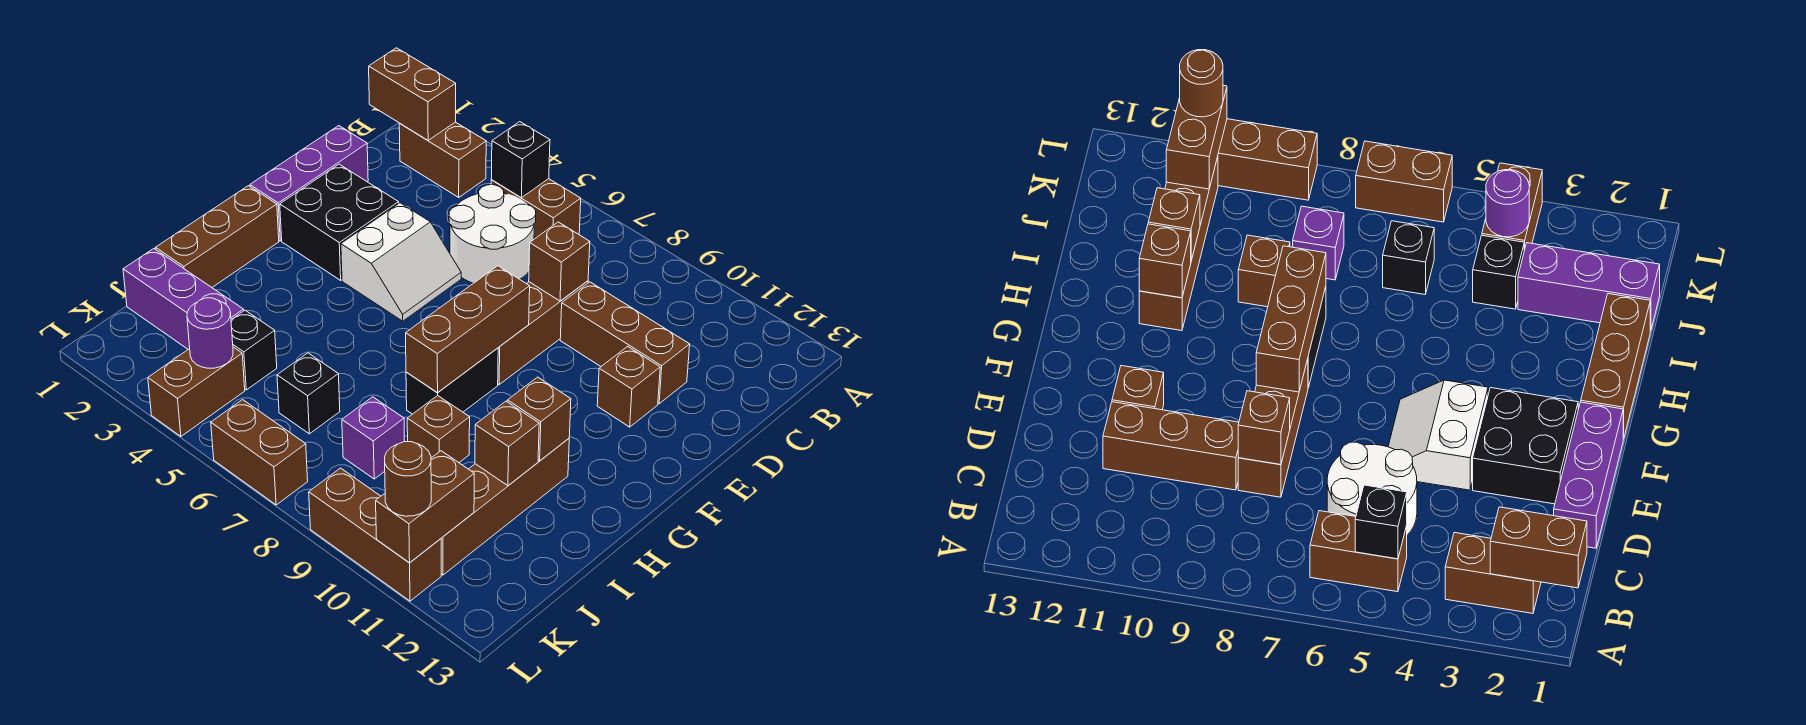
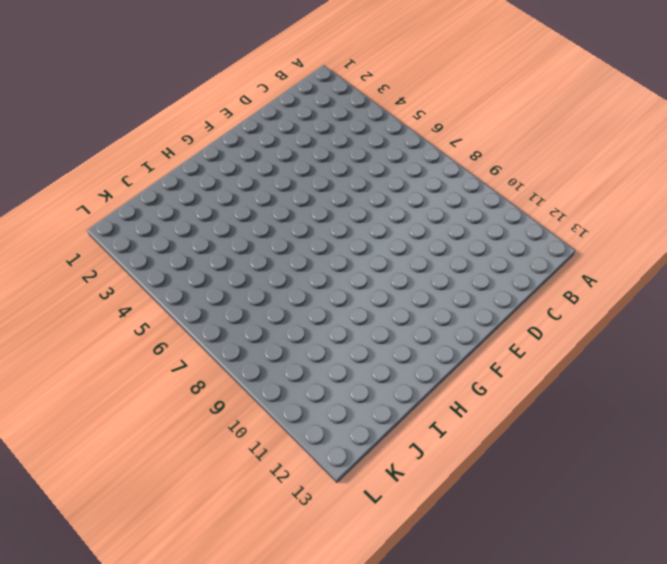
none -> brown brick B2:B3 level 1
none -> brown brick B5:B6 level 1
none -> white round brick C5:D6 level 1

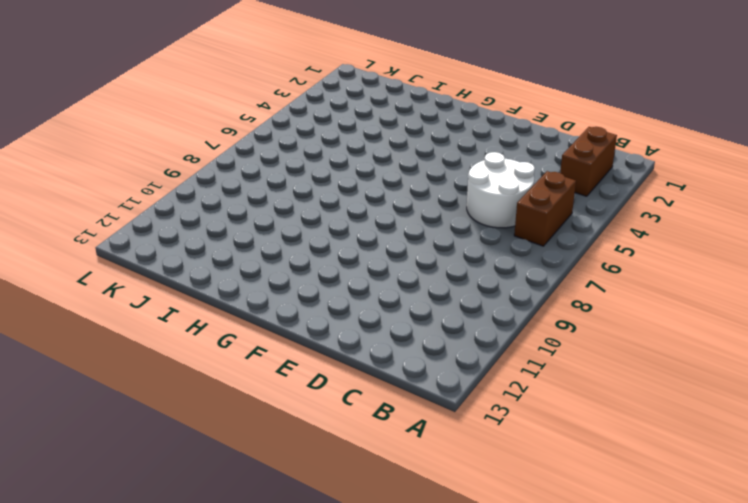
none -> purple brick D1:F1 level 1
none -> brown brick D8:F8 level 1
none -> brown brick D9:D11 level 1

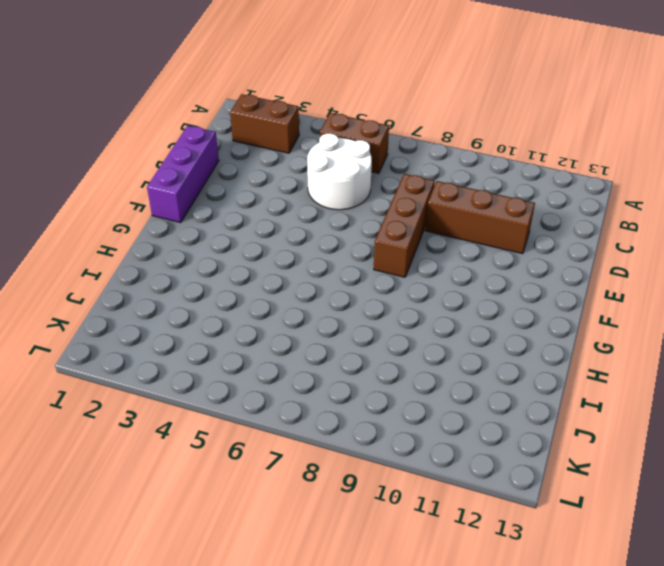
none -> black brick E2:F3 level 1
none -> white slope E4:F5 level 1 top 4
none -> brown brick E11 level 1

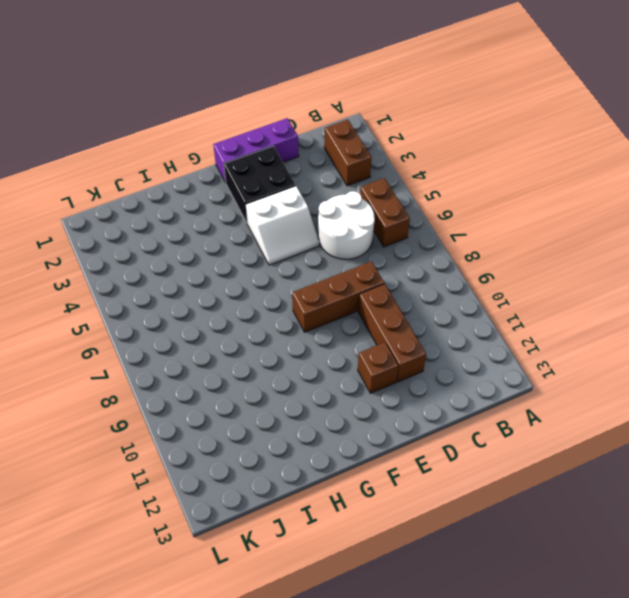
none -> brown brick G1:I1 level 1
none -> black brick G8:H8 level 1
none -> brown brick H11:K11 level 1

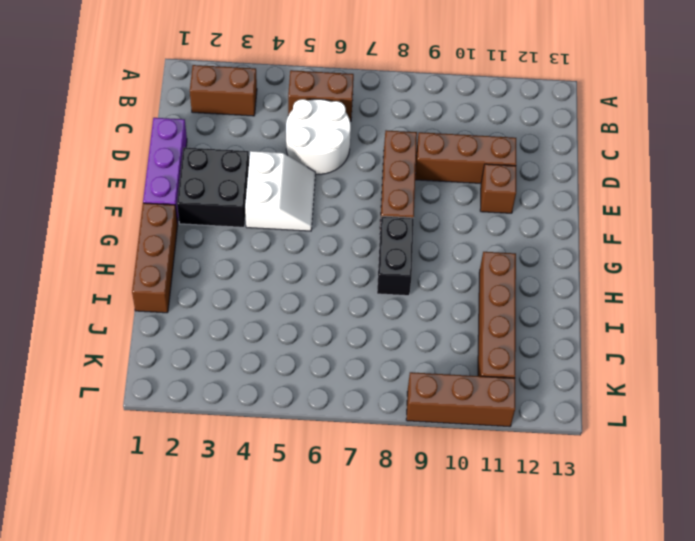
none -> brown brick I9 level 1
none -> purple brick J1:J3 level 1
none -> black brick J4 level 1

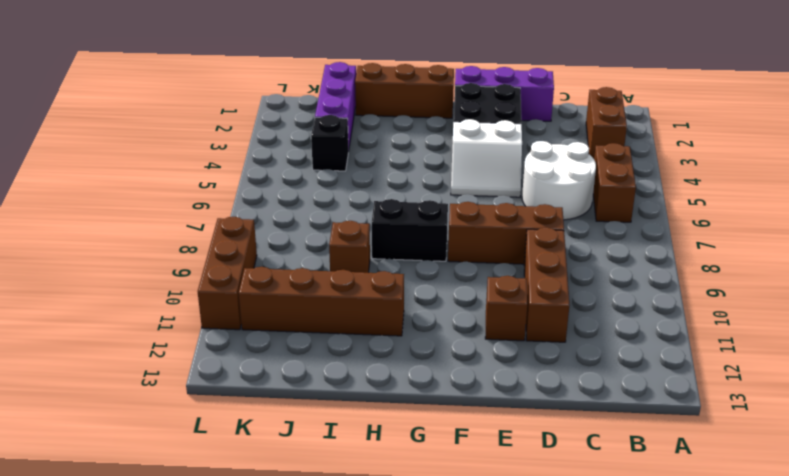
none -> black brick J6 level 1
none -> purple brick J8 level 1
none -> brown brick K4:L4 level 1

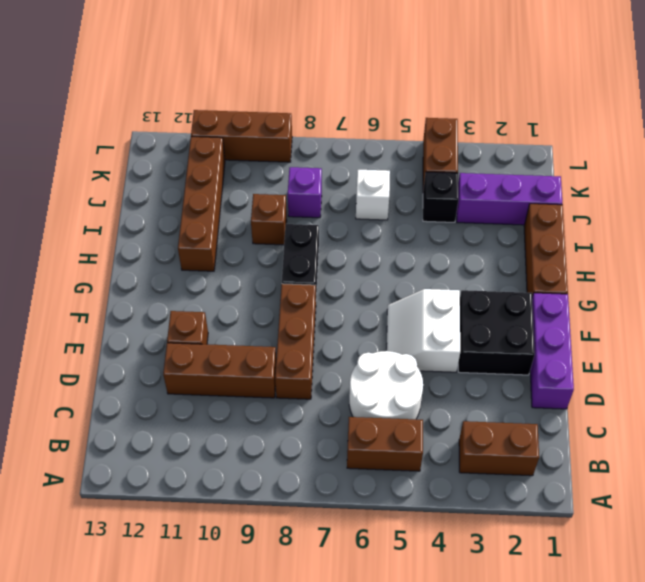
white brick J6 level 1 -> black brick J6 level 1
none -> brown brick L6:L7 level 1
none -> brown brick B1:B2 level 2
none -> black brick B5 level 2

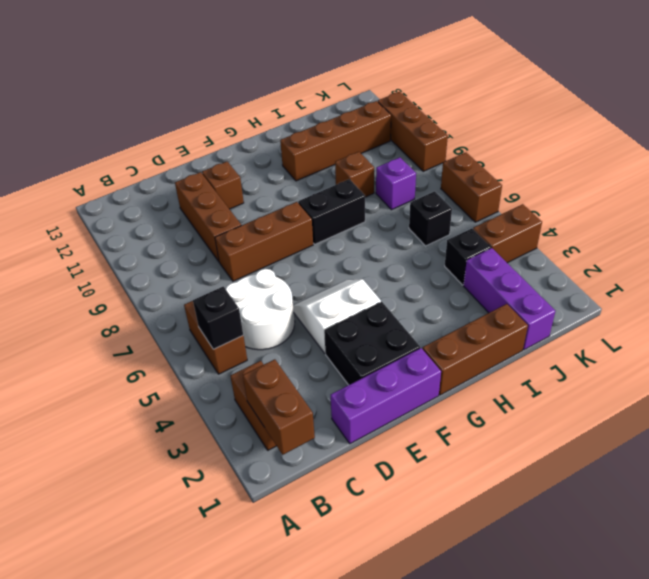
none -> brown brick D8 level 2
none -> brown brick F8:H8 level 2
none -> brown brick H11 level 2

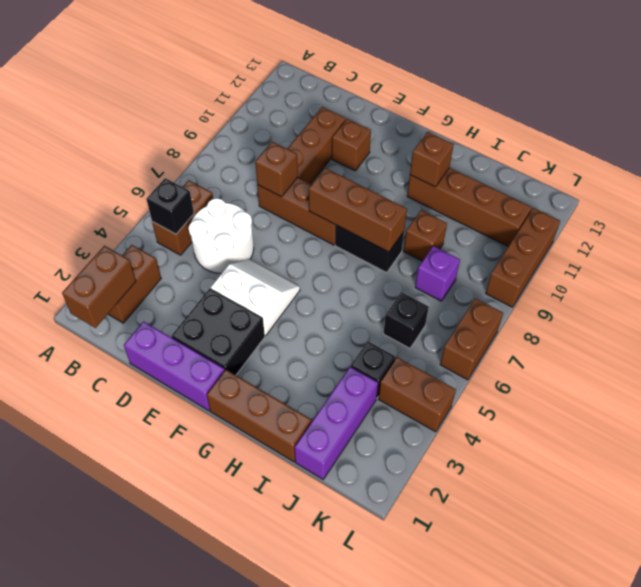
none -> brown brick I11 level 2
none -> purple round brick K4 level 2
none -> brown brick K11:L11 level 2

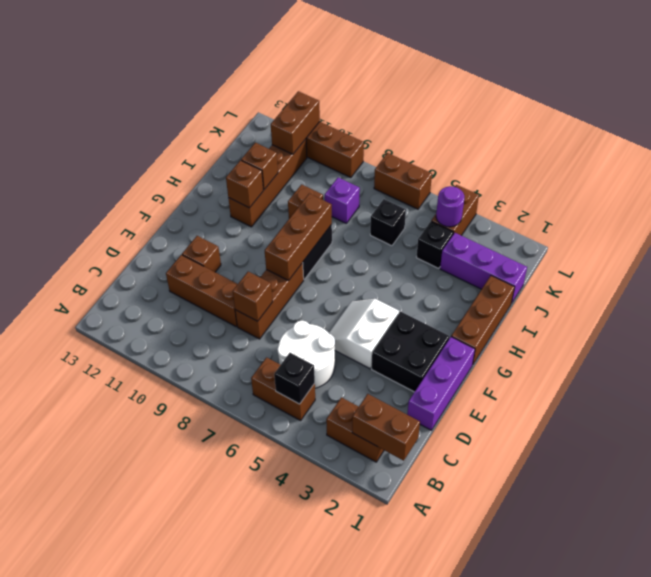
none -> brown round brick L11 level 3

